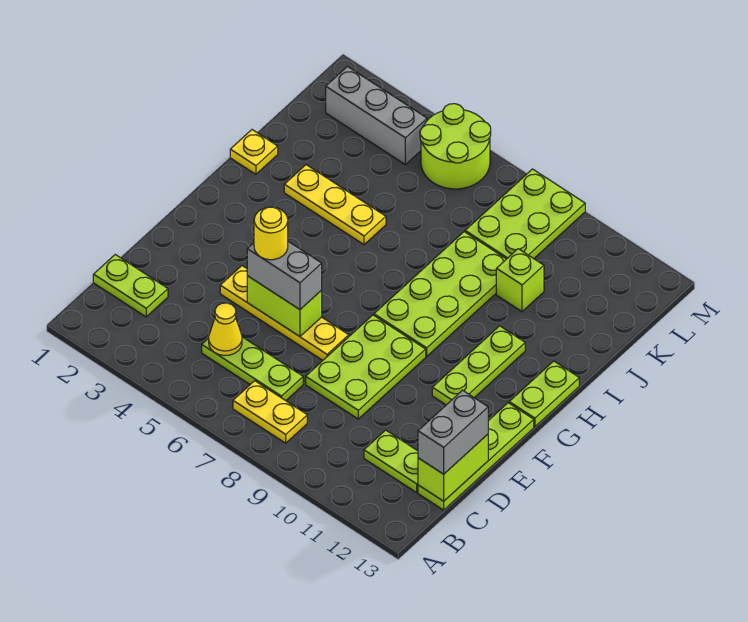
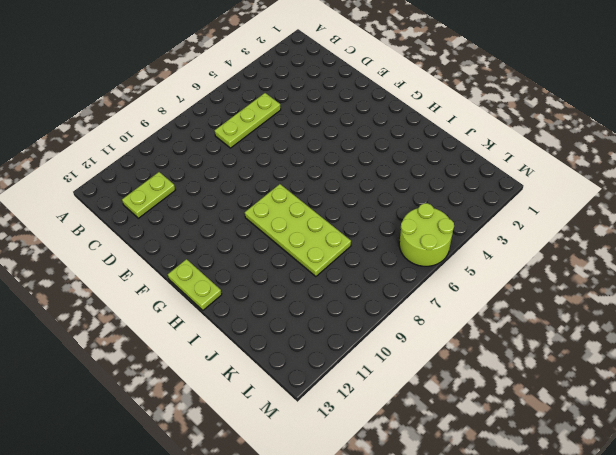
none -> yellow plate B7:B8 level 1
none -> lime plate C1:C2 level 1
none -> lime plate C13:F13 level 1

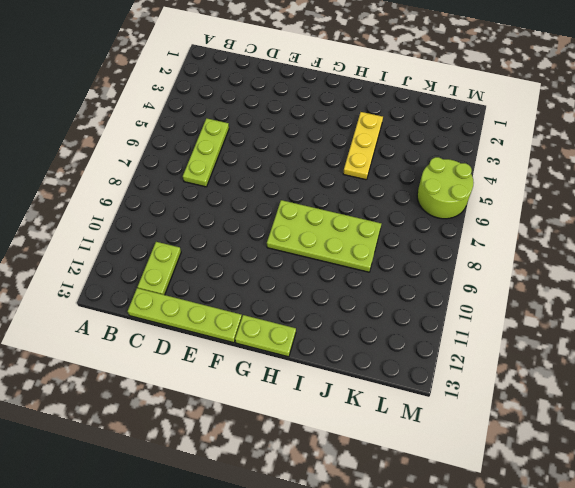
none -> yellow plate B7:B8 level 1
none -> lime plate C1:C2 level 1
none -> lime plate D8:F9 level 1

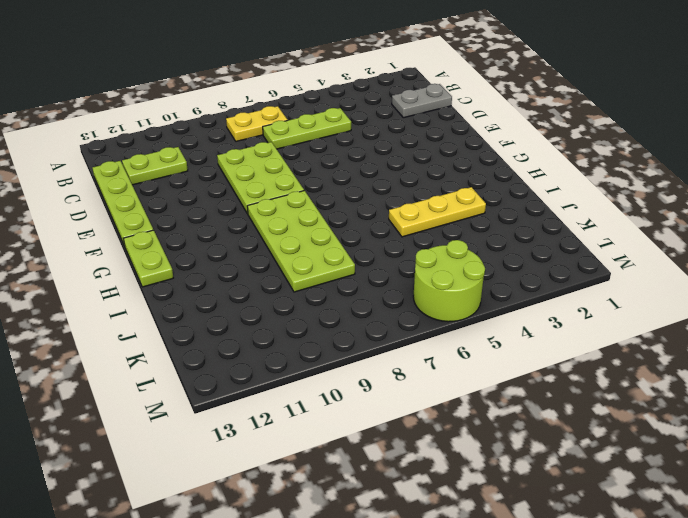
grey plate C1:C2 level 1 -> lime plate C1:C2 level 1
none -> yellow plate E4:E7 level 1
none -> lime plate F11:H11 level 1
none -> yellow plate I1 level 1

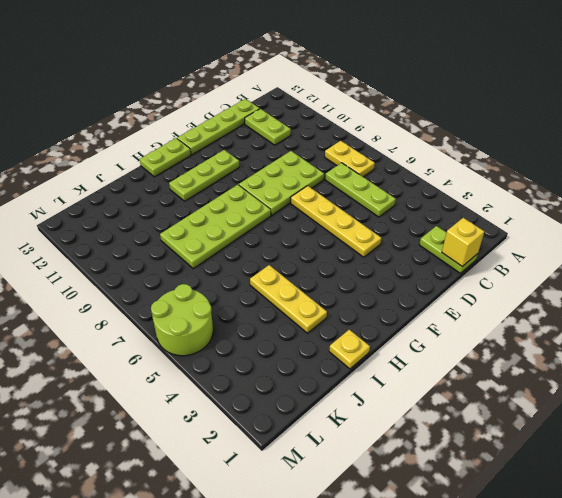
yellow brick C1 level 2 -> none
none -> lime brick J10 level 1
none -> lime plate K8:M9 level 1
none -> grey brick L2:L4 level 1

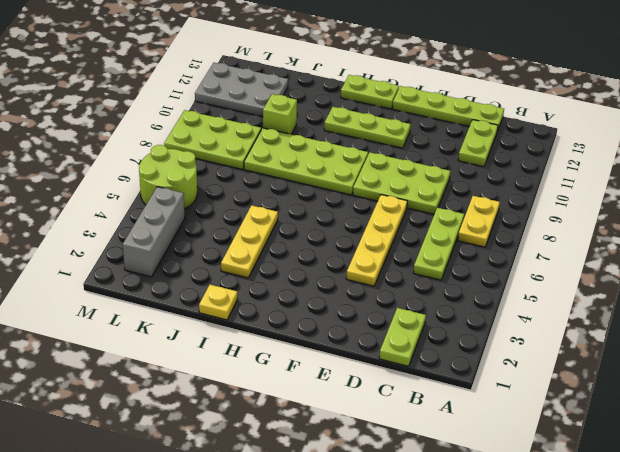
grey plate K11:M12 level 1 -> none
none -> yellow cone C5 level 2
none -> lime brick C13:D13 level 2
none -> lime brick E5:E6 level 2

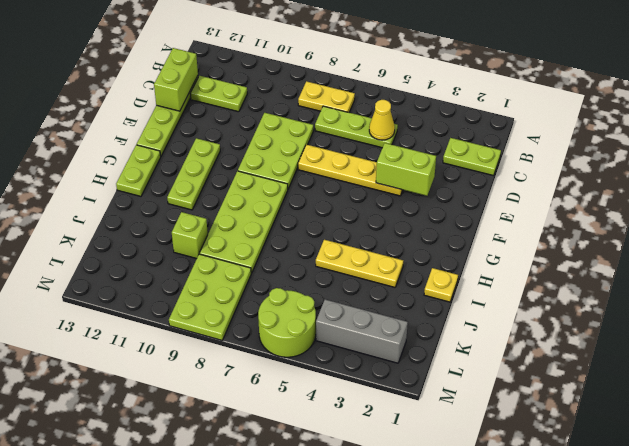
lime brick E3:E4 level 2 -> lime brick E5:E6 level 2
none -> grey brick C13:D13 level 3
none -> grey brick E5:E6 level 3
none -> yellow round brick E5 level 4

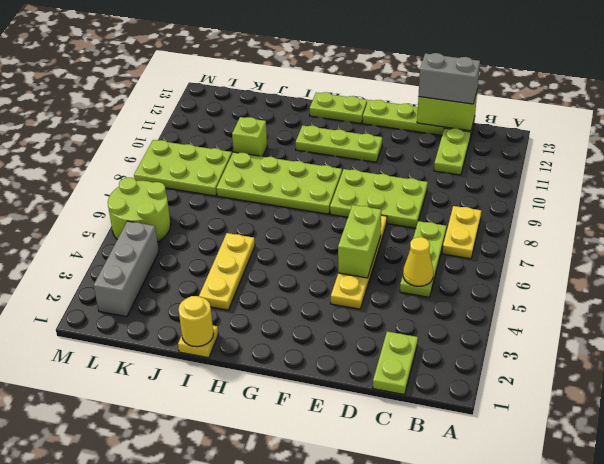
yellow round brick I1 level 2 -> yellow round brick E5 level 4
none -> grey brick E5:E6 level 3

